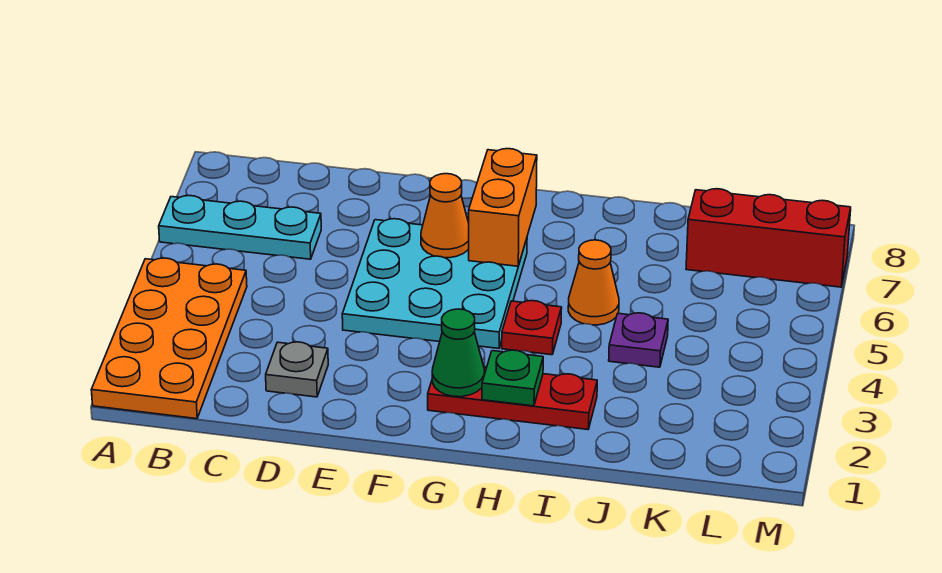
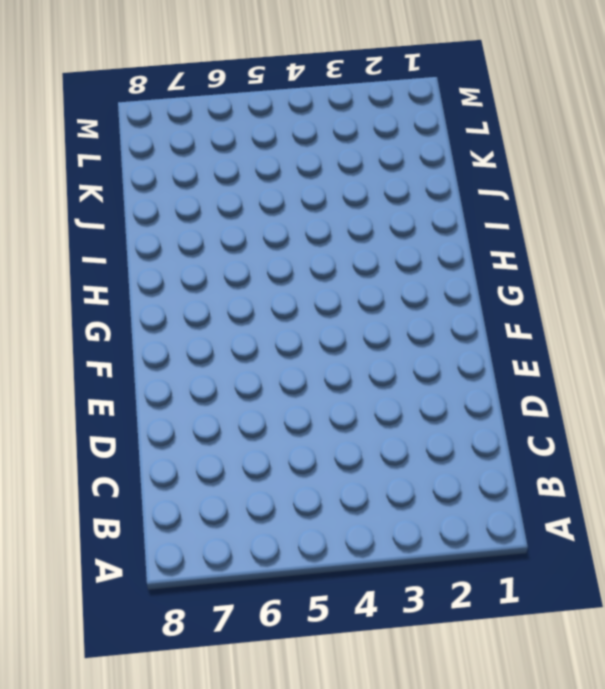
none -> orange plate A1:B4 level 1
none -> cyan plate A6:C6 level 1
none -> grey plate D2 level 1

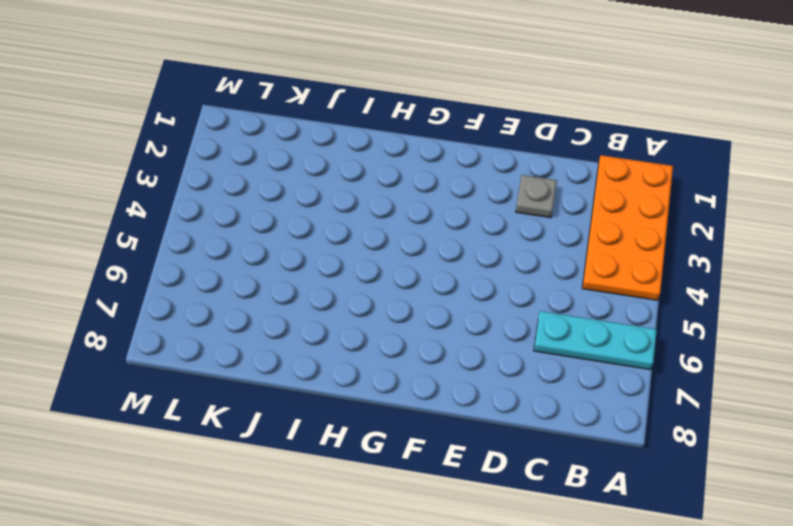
none -> cyan plate E4:G6 level 1
none -> red plate G2:I2 level 1
none -> red plate H4 level 1

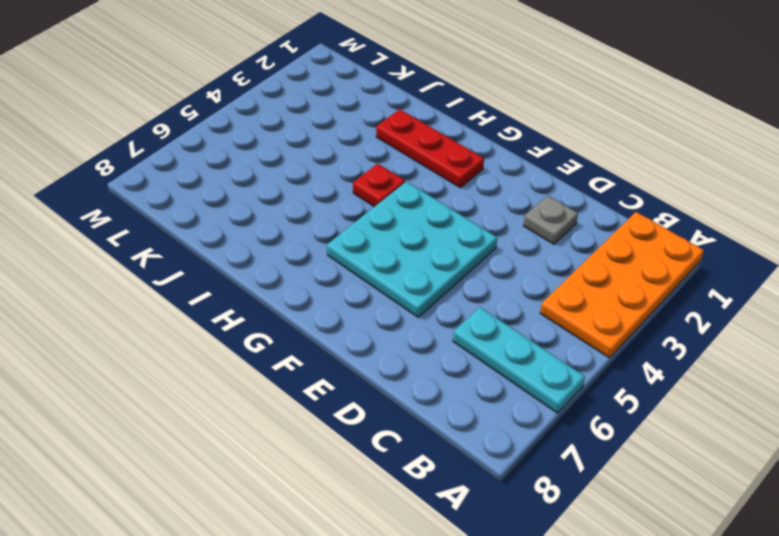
none -> orange cone I5 level 1
none -> purple plate J4 level 1
none -> red brick K7:M7 level 1

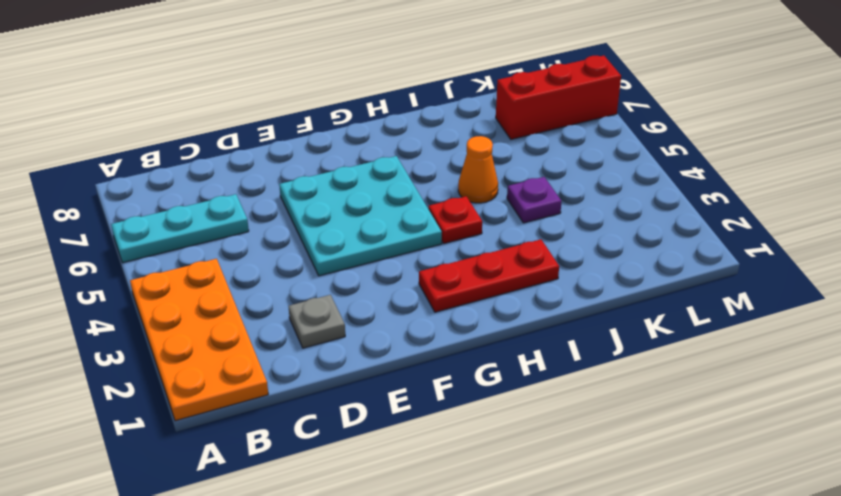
none -> orange cone F6 level 2
none -> green cone G2 level 2
none -> orange brick G6:G7 level 2

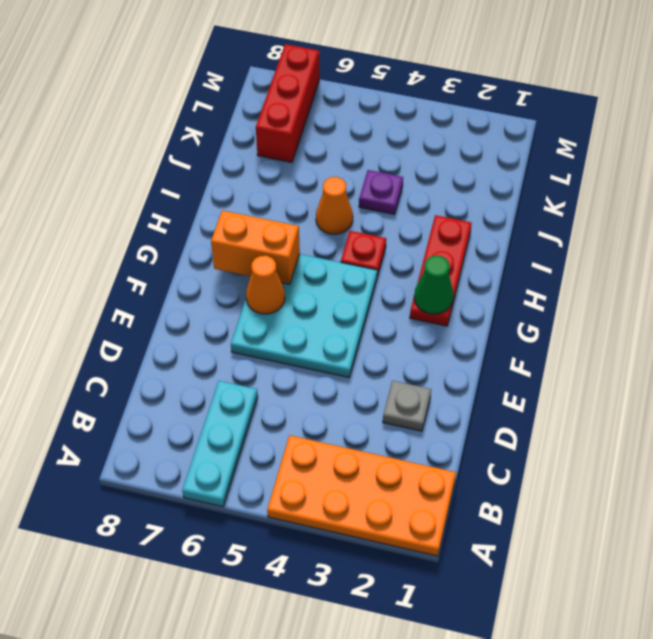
none -> green plate H2 level 2

